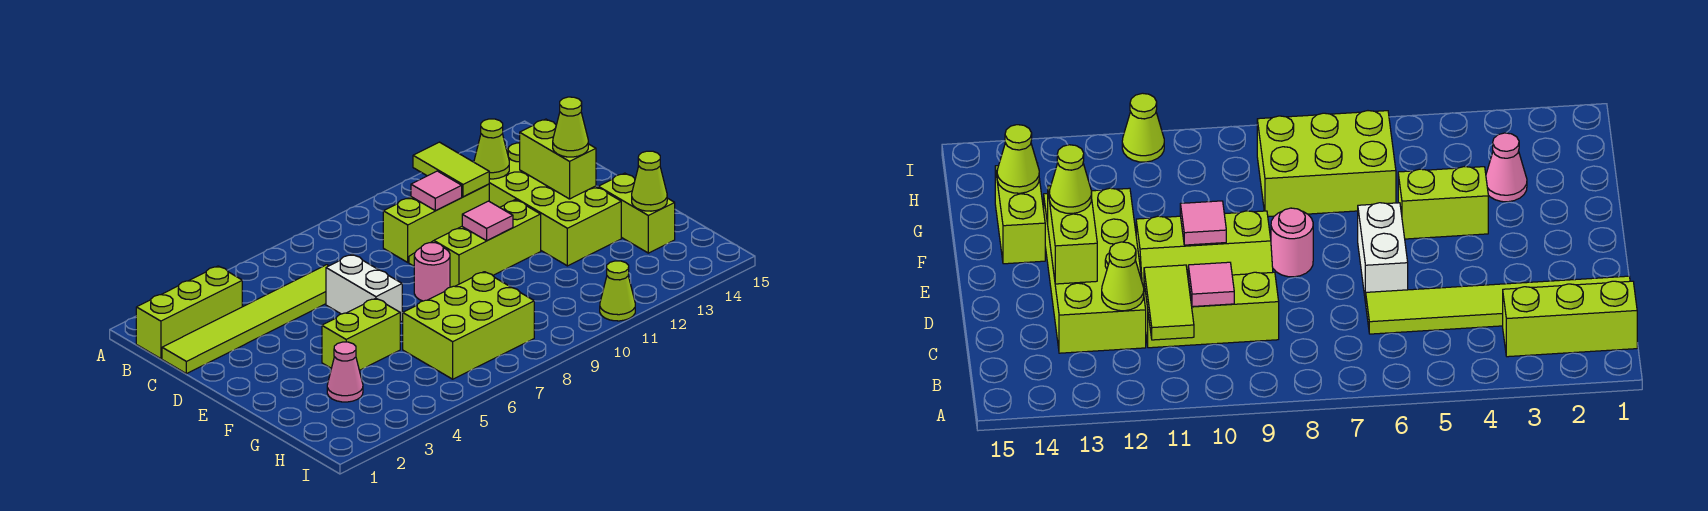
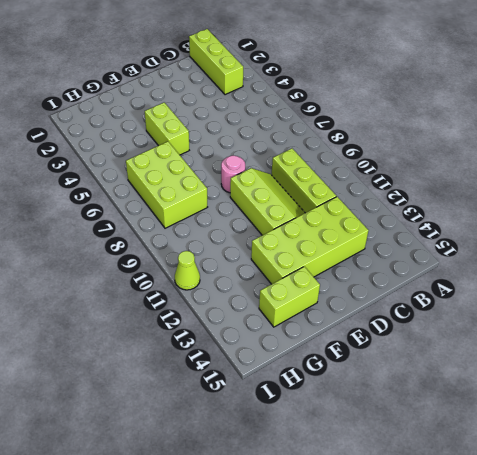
none -> lime tile C1:C6 level 1
none -> white brick D6:E6 level 1
none -> pink cone G3 level 1

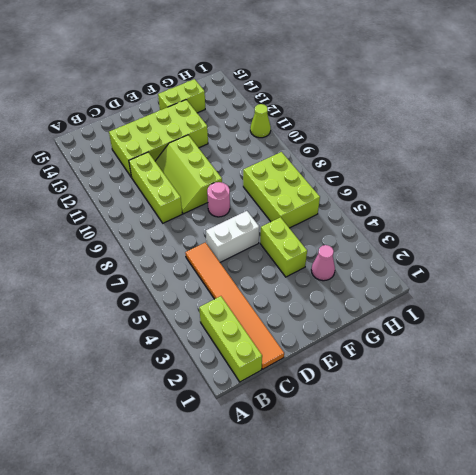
orange tile C1:C6 level 1 -> lime tile C1:C6 level 1
none -> lime tile B11:C11 level 2
none -> pink tile C10 level 2
none -> lime cone C12 level 2

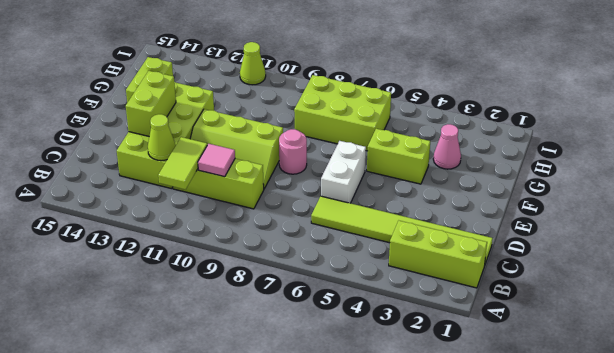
none -> pink tile E10 level 2
none -> lime cone G14 level 2
none -> lime cone E13 level 3

